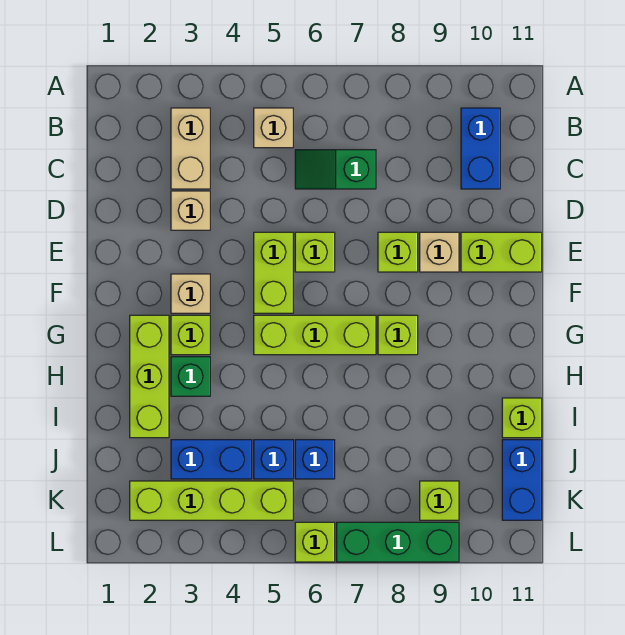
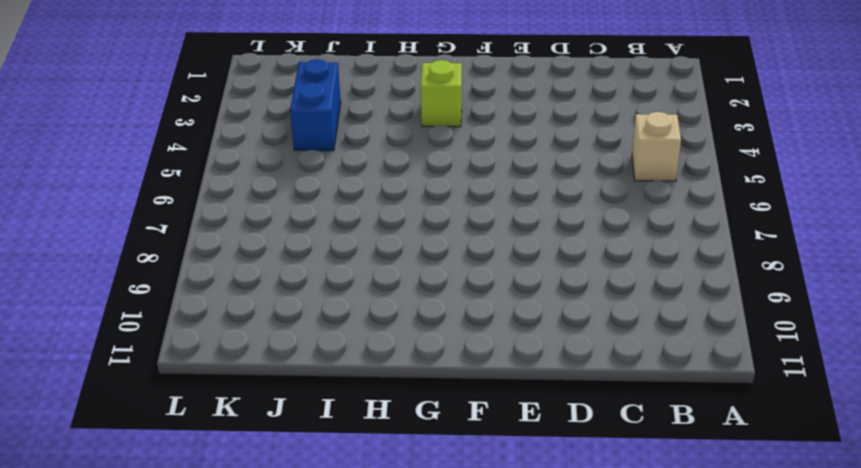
none -> tan brick B3:C3 level 1
none -> blue brick B10:C10 level 1
none -> green slope C6:C7 level 1 top 7

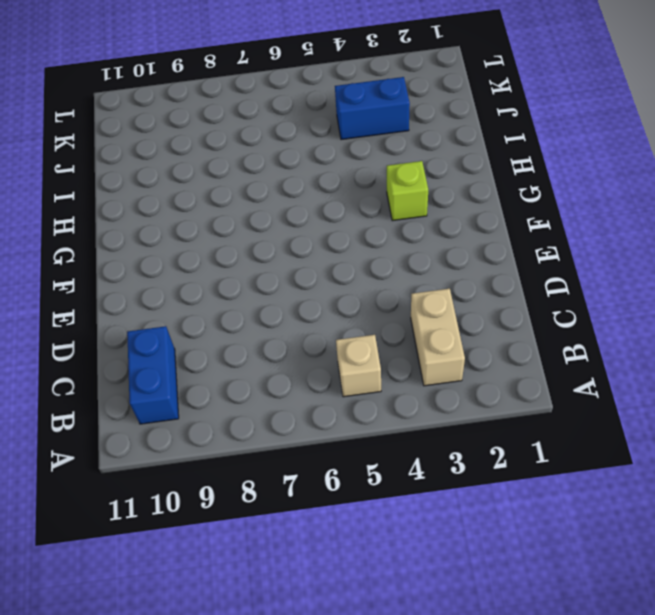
none -> green slope C6:C7 level 1 top 7
none -> tan brick D3 level 1
none -> lime brick E5:F5 level 1

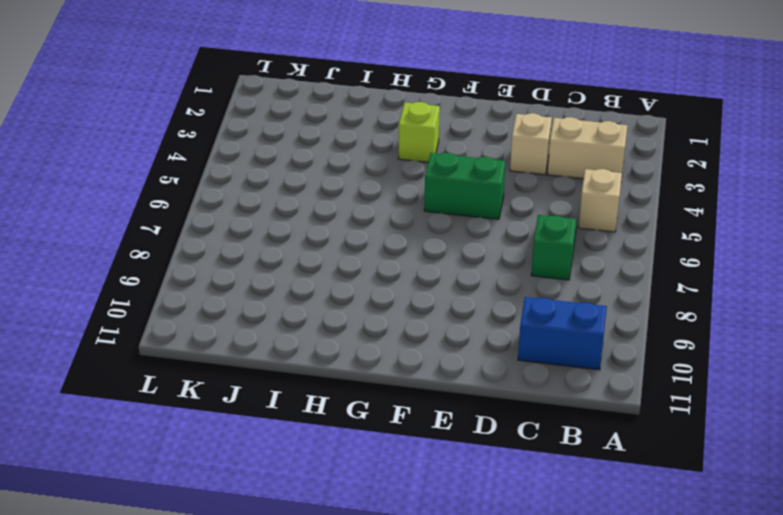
green brick E5:F5 level 1 -> lime brick E5:F5 level 1
none -> lime brick E6 level 1
none -> lime brick E8 level 1
none -> tan brick E9 level 1

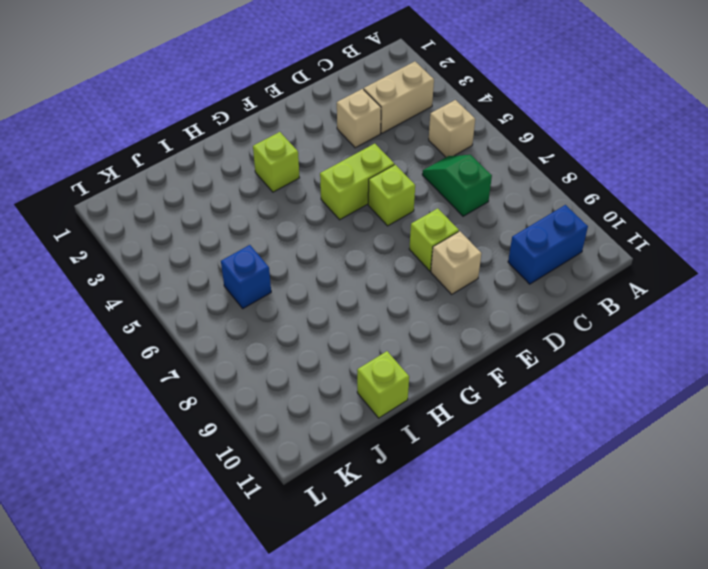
none -> lime brick E10:E11 level 1
none -> tan brick F3 level 1
none -> lime brick G2:I2 level 1

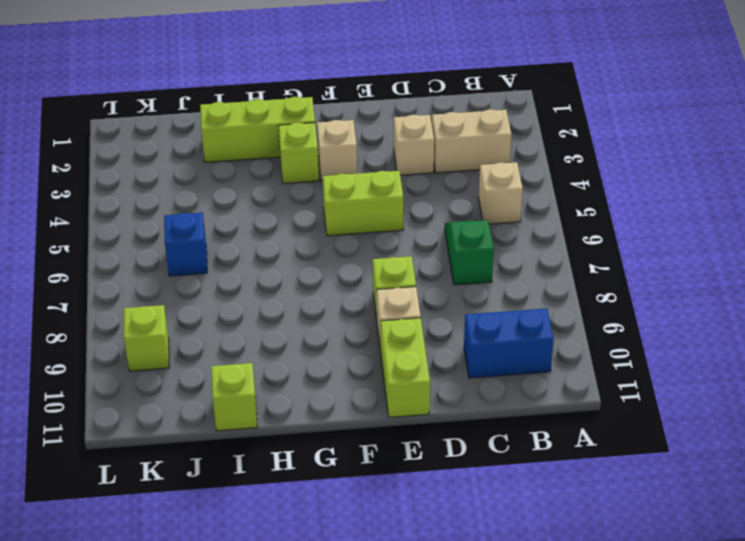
none -> lime brick E6 level 1
none -> lime brick G5:G7 level 1
none -> lime brick G8 level 1

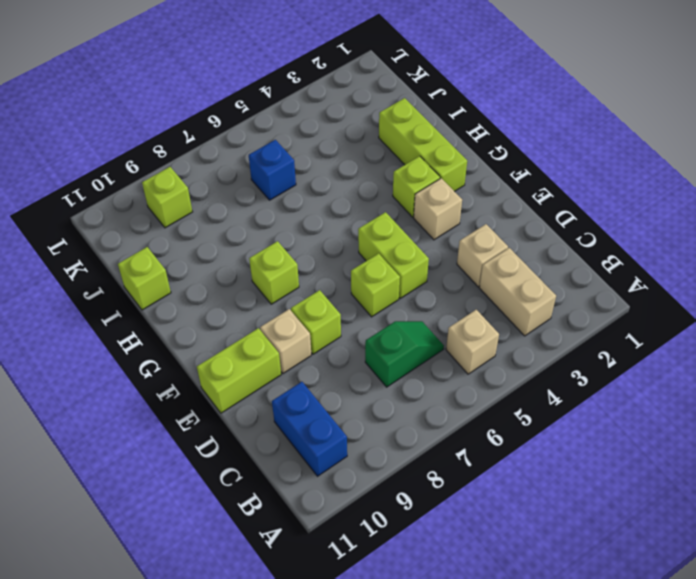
none -> lime brick G5:G7 level 1
none -> green brick H3 level 1
none -> blue brick J3:J4 level 1

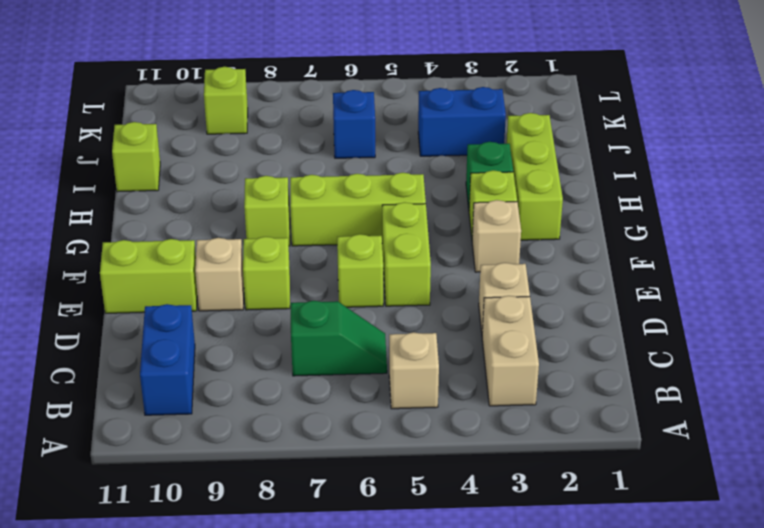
none -> blue brick J5 level 1
none -> blue brick J11:K11 level 1
none -> lime brick K2:K5 level 1

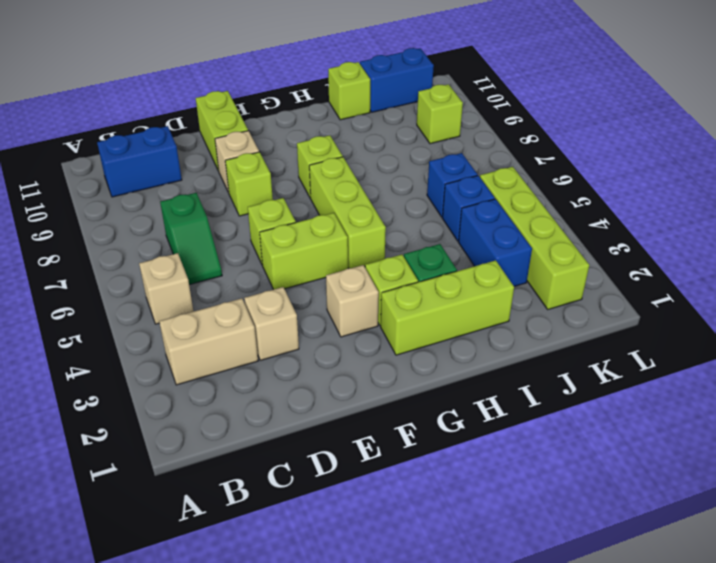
none -> lime brick L6 level 1
none -> green brick L7:L9 level 1

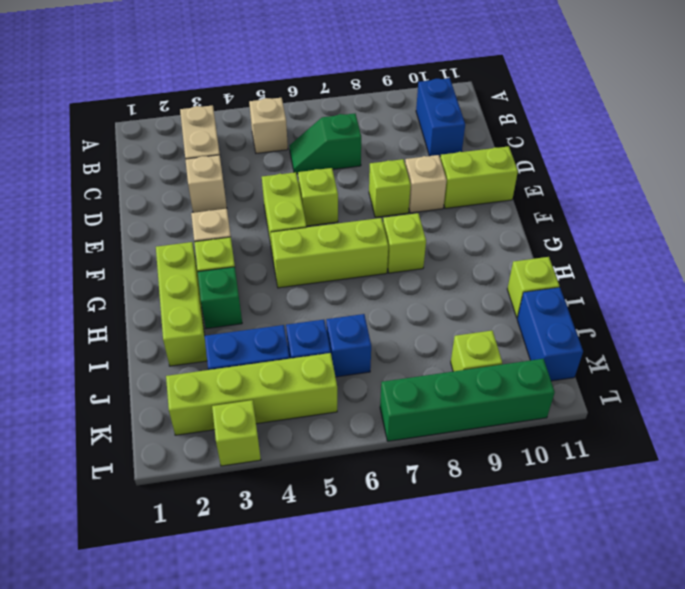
lime brick L3 level 1 -> lime brick L6 level 1
green brick L7:L10 level 1 -> green brick L7:L9 level 1

